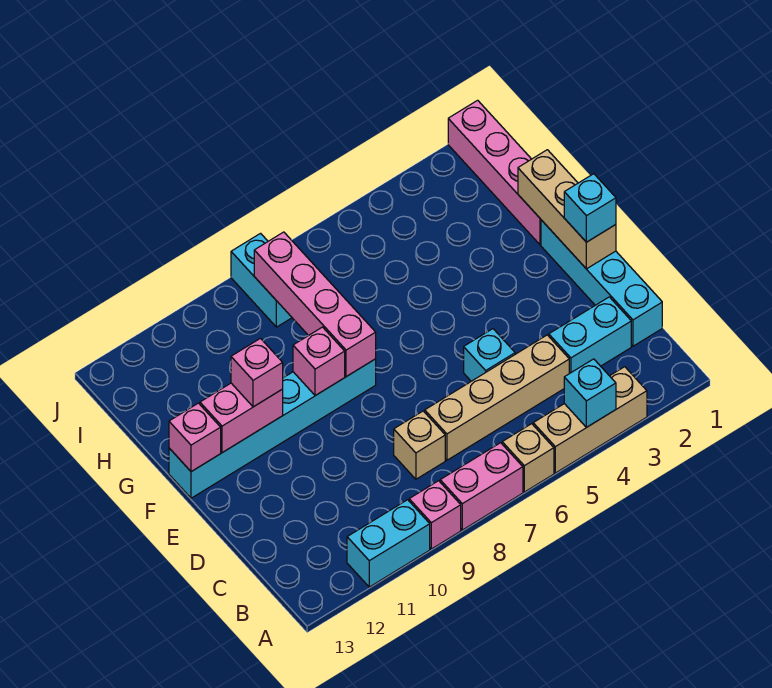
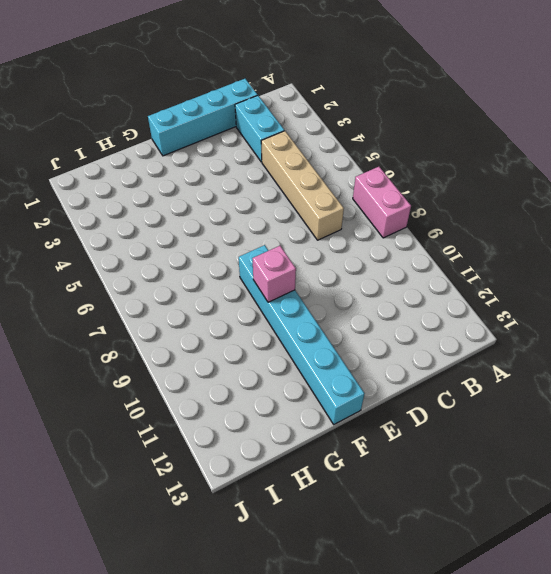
none -> tan brick A3:A5 level 1
none -> tan brick A6 level 1
none -> pink brick A9 level 1

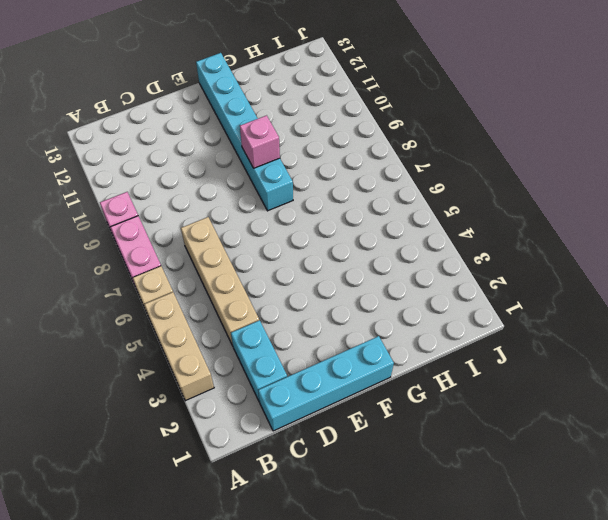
none -> cyan brick A10:A11 level 1
none -> tan brick C8 level 1
none -> cyan brick D5 level 1

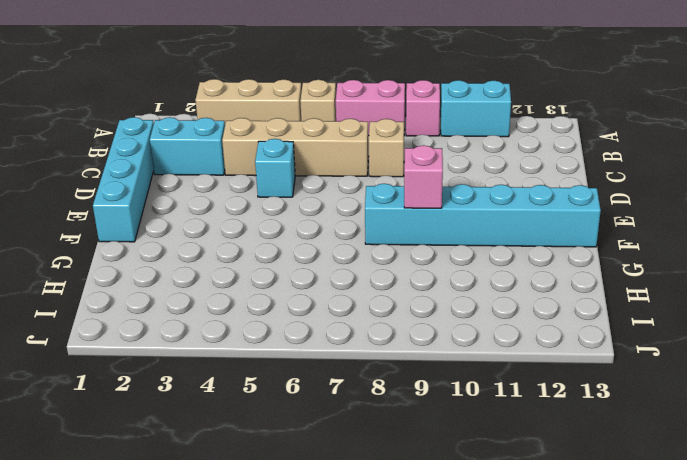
none -> pink brick G1:J1 level 1
none -> cyan brick I8:J8 level 1
none -> cyan brick A4 level 2

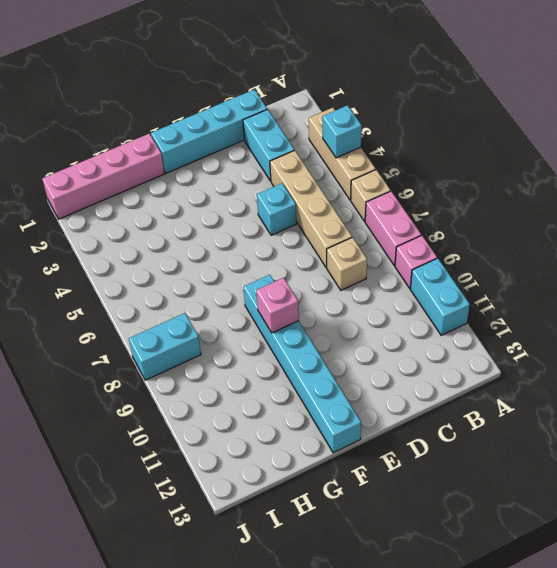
none -> tan brick E1:G1 level 2
none -> pink brick F8:I8 level 2
none -> pink brick F11:F12 level 2

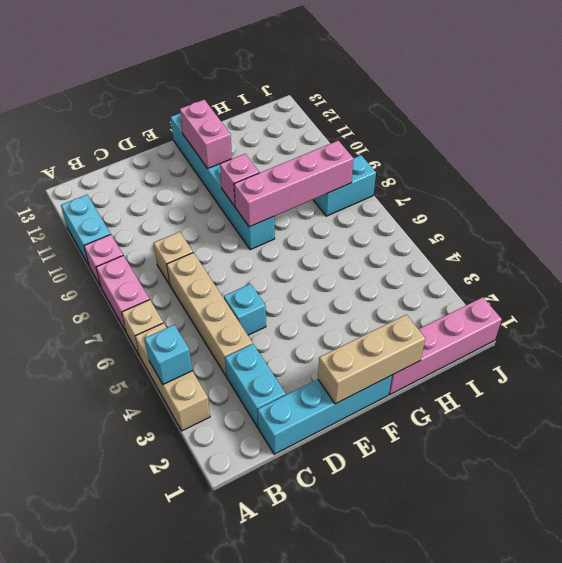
none -> pink brick F13 level 2
none -> cyan brick E1 level 3
none -> pink brick F11 level 3

